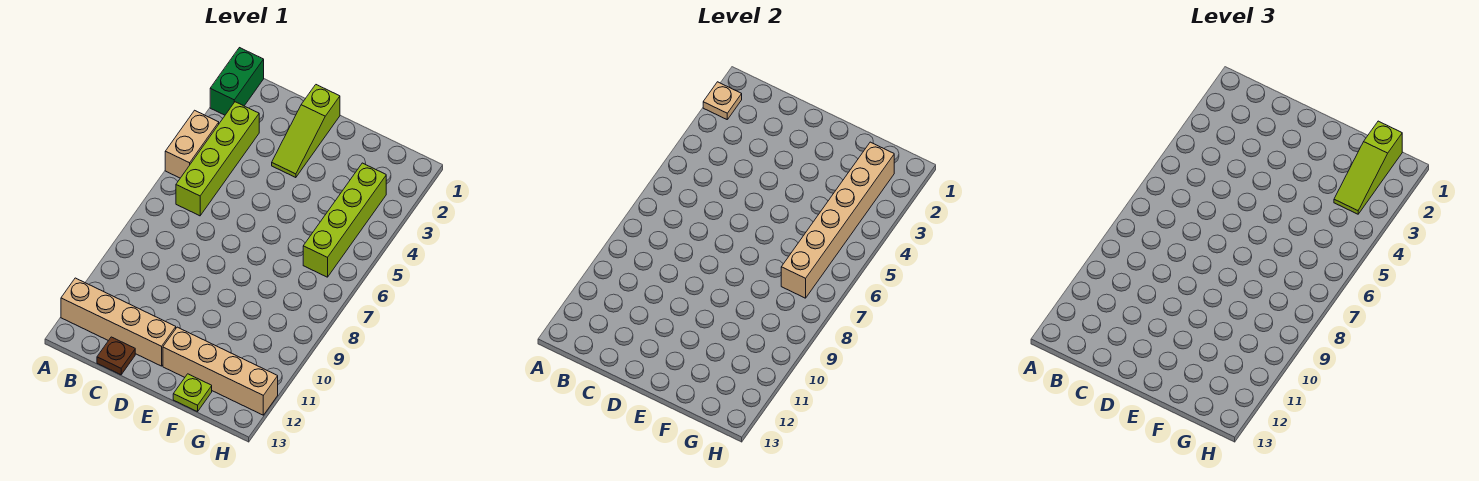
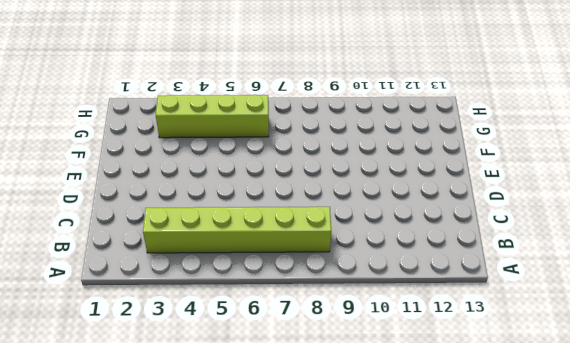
lime brick B3:B8 level 1 -> lime brick B3:B6 level 1
none -> green brick A1:A2 level 1
none -> tan brick A4:A5 level 1
none -> tan brick A12:D12 level 1

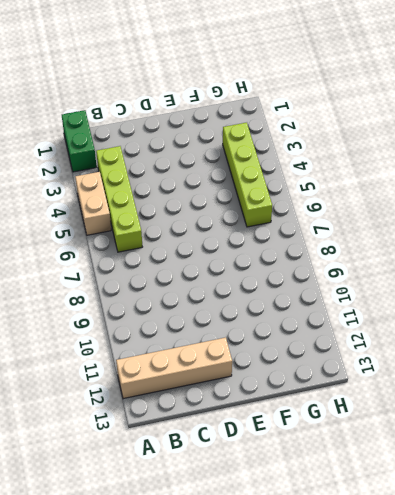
none -> brown plate C13 level 1
none -> lime slope D1:D3 level 1 top 1
none -> tan brick E12:H12 level 1

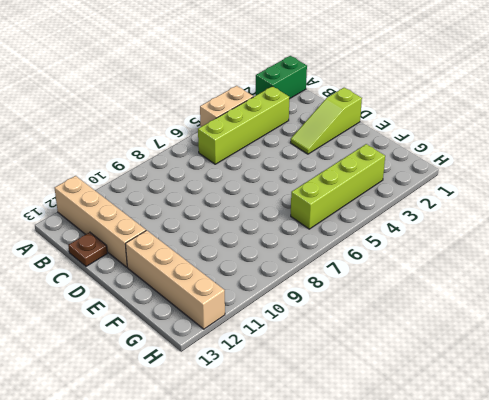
none -> lime plate F13 level 1
none -> tan plate A2 level 2
none -> tan brick G2:G7 level 2

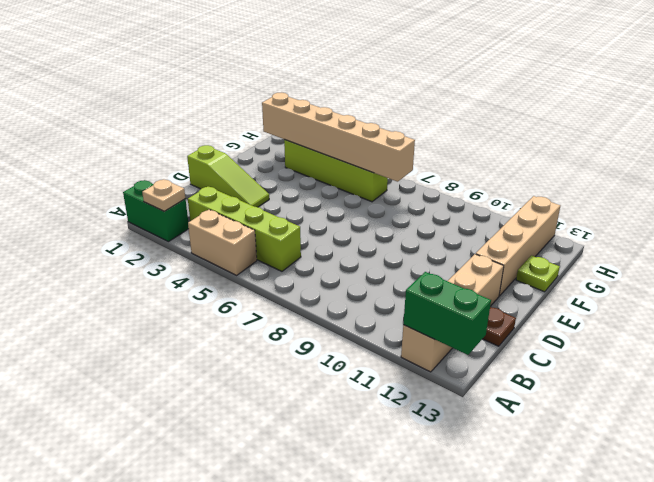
green brick A12:A13 level 2 -> none
none -> lime slope G1:G3 level 3 top 1

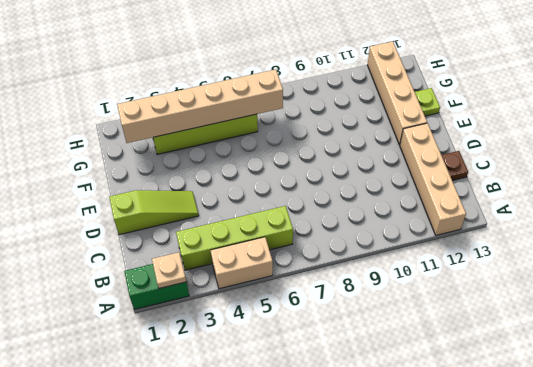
none -> lime slope G1:G3 level 3 top 1

